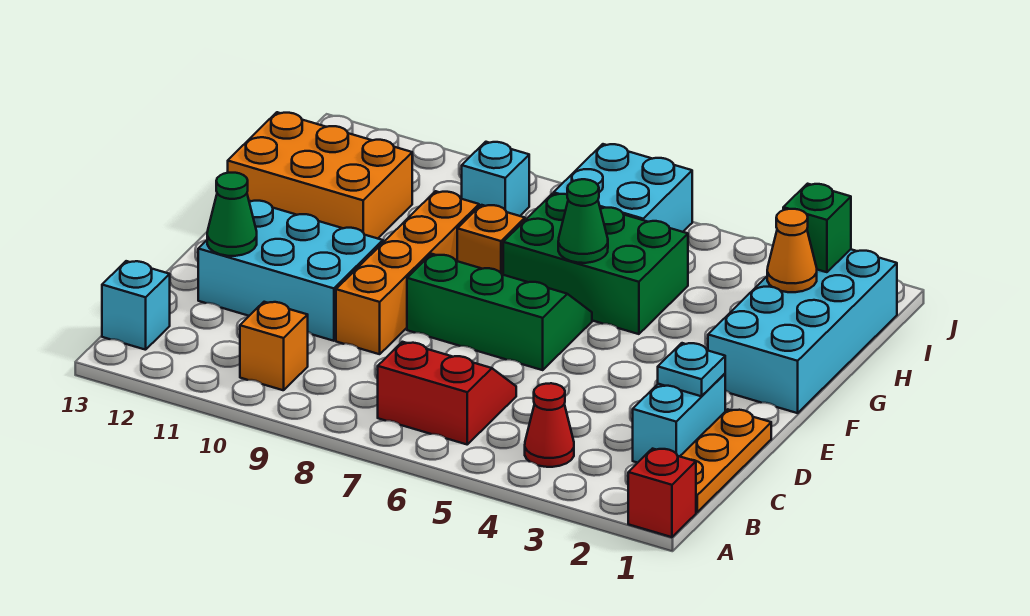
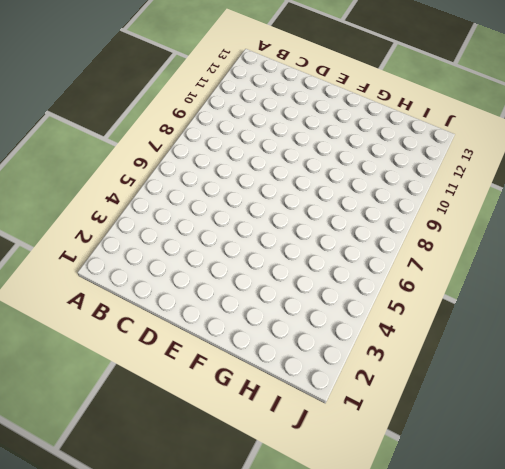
none -> red brick A1 level 1
none -> orange plate B1:D1 level 1
none -> red cone B4 level 1

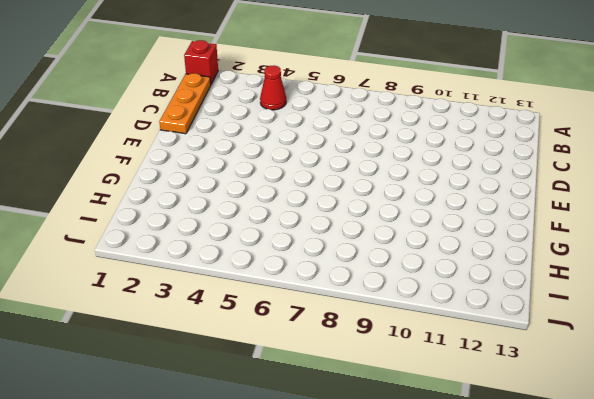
none -> red slope B6:C7 level 1 top B
none -> orange brick B10 level 1
none -> cyan brick B13 level 1

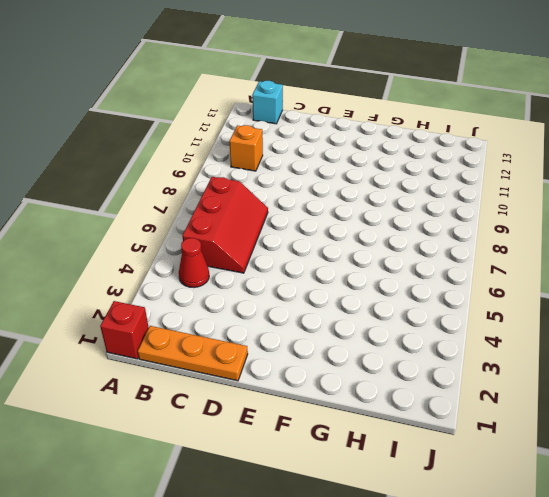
red slope B5:C7 level 1 top B -> red slope B6:C7 level 1 top B
none -> cyan brick C2:D2 level 1
none -> orange brick D9:G9 level 1
none -> cyan brick D10:E12 level 1

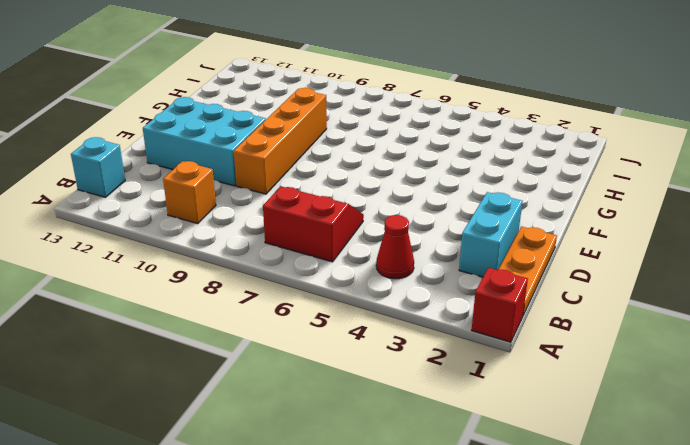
none -> green slope E6:F8 level 1 top E
none -> cyan brick F1:I2 level 1
none -> green brick G5:H7 level 1

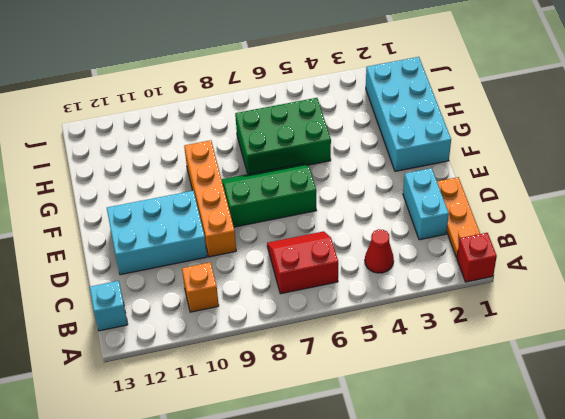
none -> orange brick G8 level 1
none -> orange brick G11:H13 level 1
none -> cyan brick I6:J7 level 1

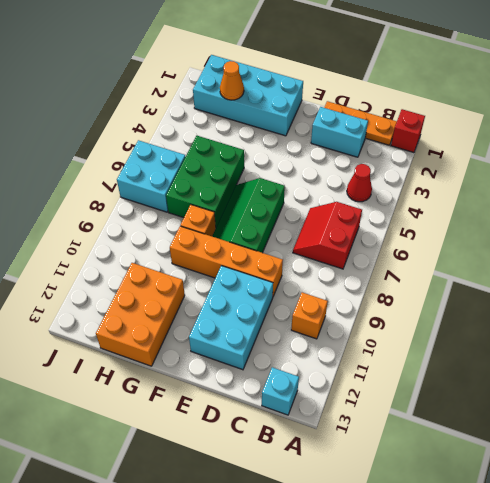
none -> cyan brick I9 level 1
none -> cyan plate D2 level 2
none -> green cone D12 level 2

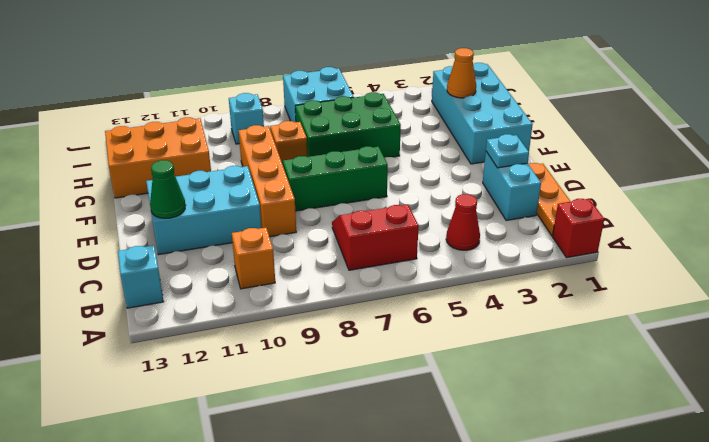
none -> green cone G6 level 2
none -> green brick I2 level 2

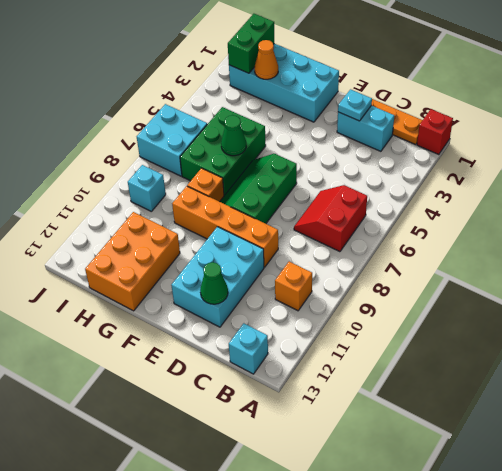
green brick I1:I2 level 2 -> green brick I2 level 2
none -> red cone B4 level 1

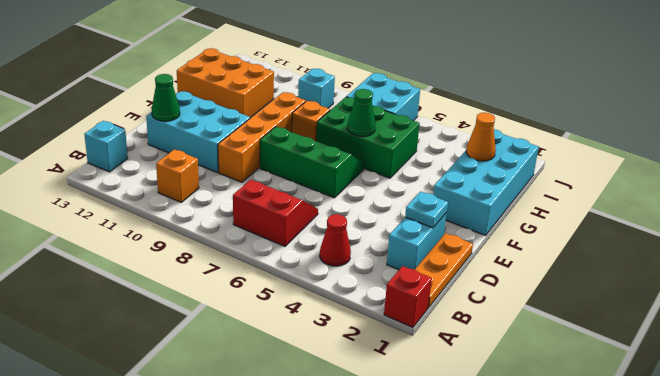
none -> green brick I2 level 2

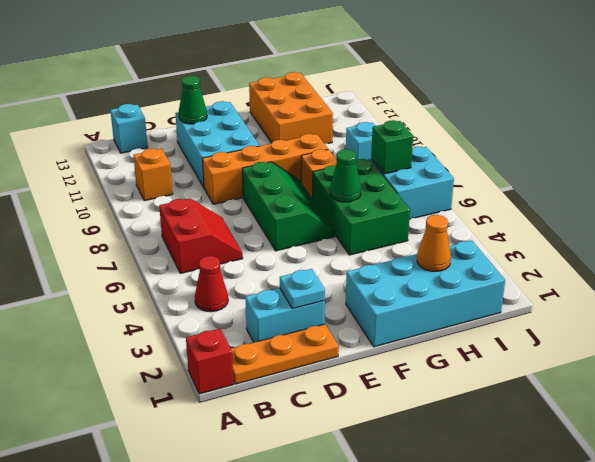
green brick I7 level 2 -> green brick I2 level 2

